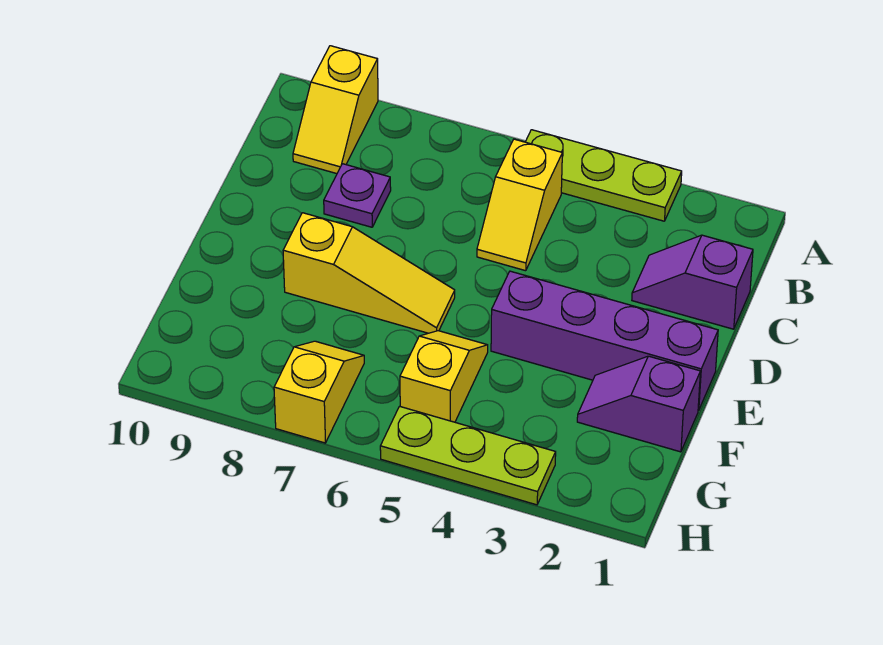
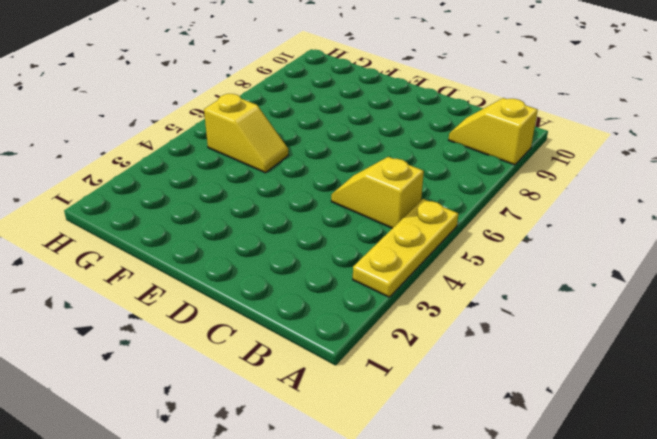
yellow plate A3:A5 level 1 -> lime plate A3:A5 level 1
none -> purple slope C1:C2 level 1 top 1
none -> purple plate C8 level 1

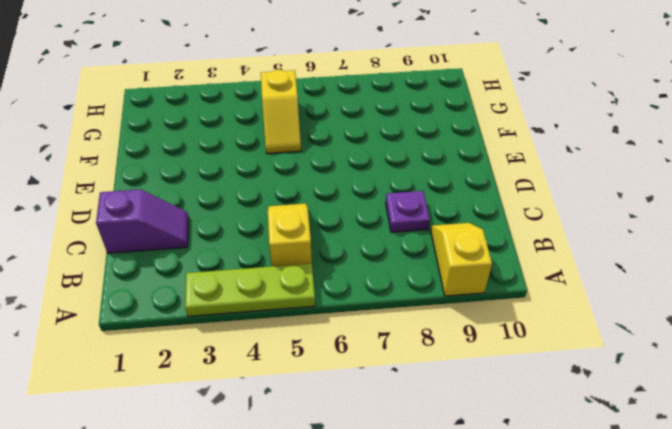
none -> purple brick E1:E4 level 1
none -> yellow slope E6:E8 level 1 top 8

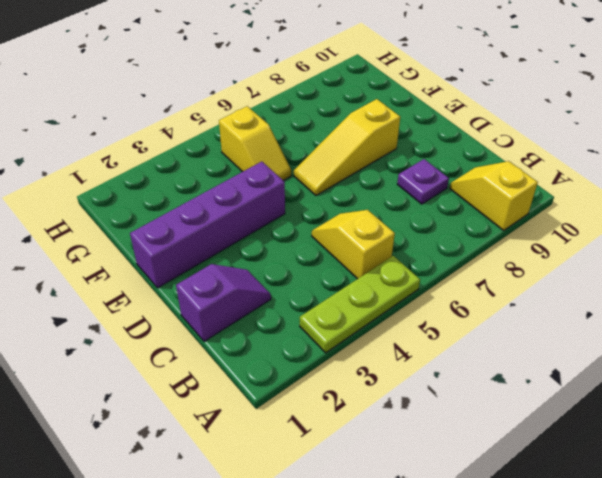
none -> purple slope F1:F2 level 1 top 1
none -> yellow slope G7:H7 level 1 top H

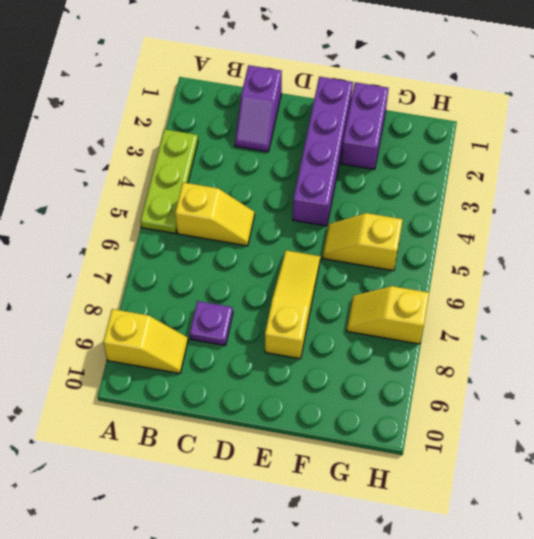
purple brick F1:F2 level 1 -> purple slope F1:F2 level 1 top 1
none -> lime plate H3:H5 level 1

